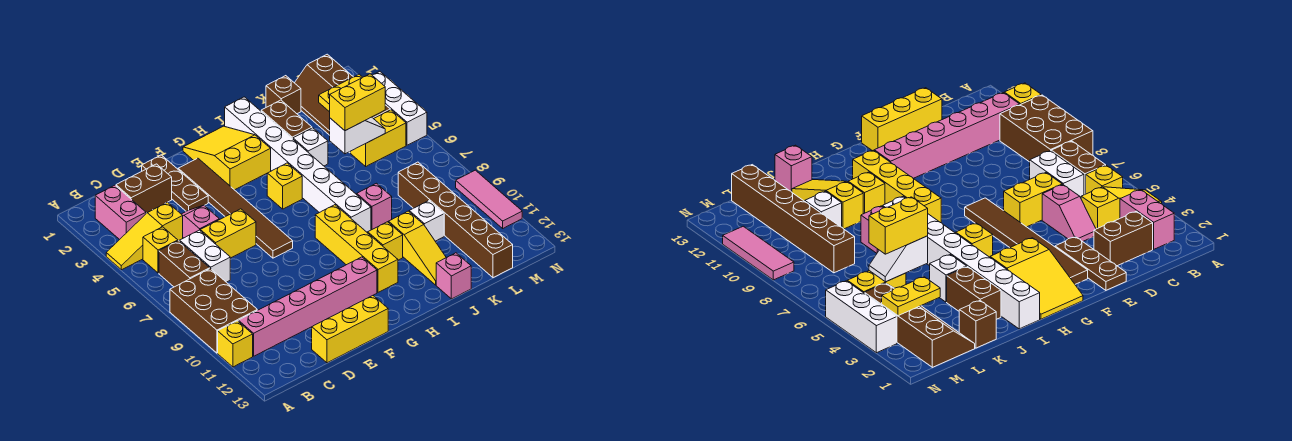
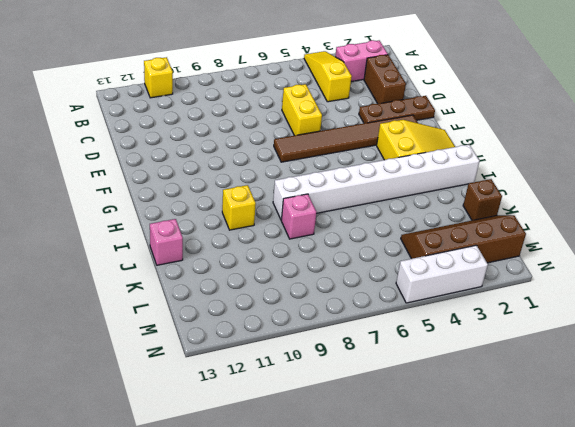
none -> brown brick A8:B10 level 1
none -> yellow brick B5 level 1
none -> brown brick B6:B7 level 1
none -> pink brick B11:G11 level 1

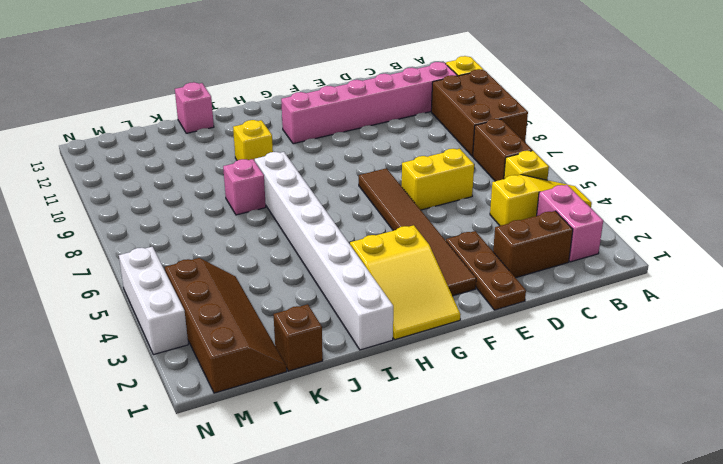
none -> white brick C6:C7 level 1
none -> pink slope D4:D5 level 1 top 5
none -> yellow brick D13:F13 level 1
none -> yellow brick H5 level 1

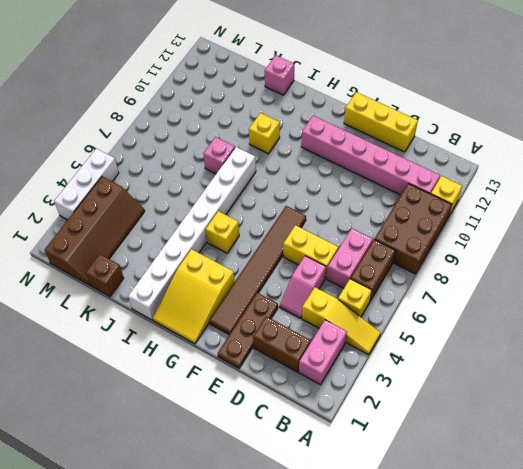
pink brick C6:C7 level 1 -> white brick C6:C7 level 1
none -> yellow brick H8:H11 level 1
none -> brown brick J2:J3 level 1
none -> white brick J4 level 1
none -> yellow slope J10:J12 level 1 top 10

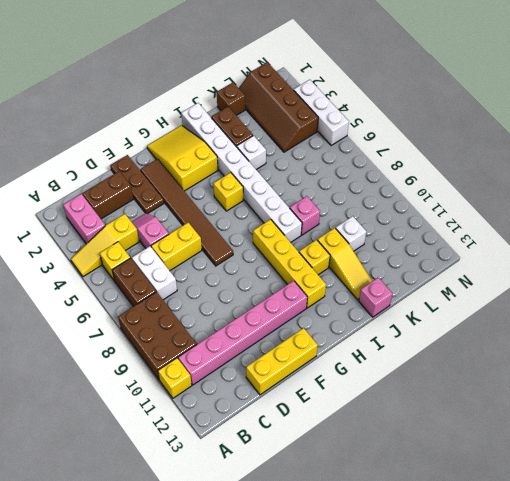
none -> yellow brick L5:M5 level 1
none -> brown brick L8:L13 level 1
none -> pink tile N9:N11 level 1
none -> white slope K5:L5 level 2 top K

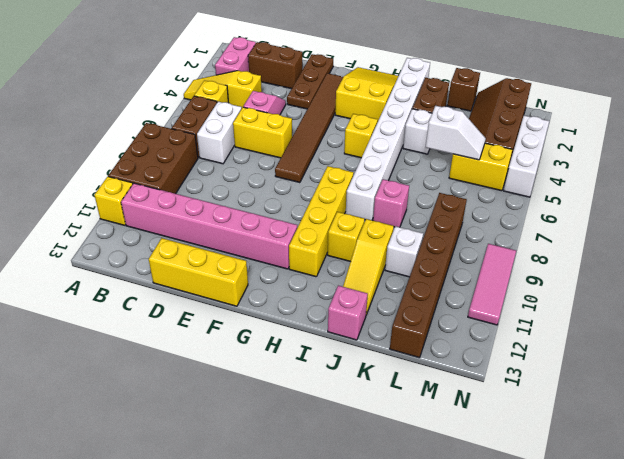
none -> yellow plate L3:M3 level 2
none -> yellow brick K5:L5 level 3

